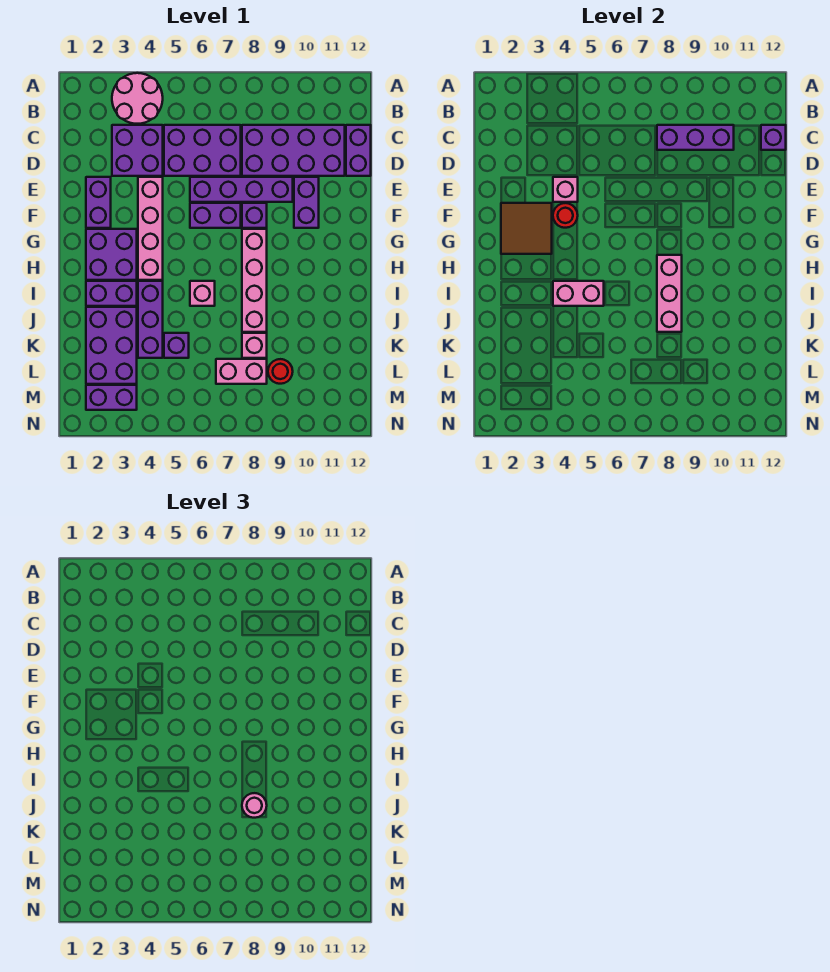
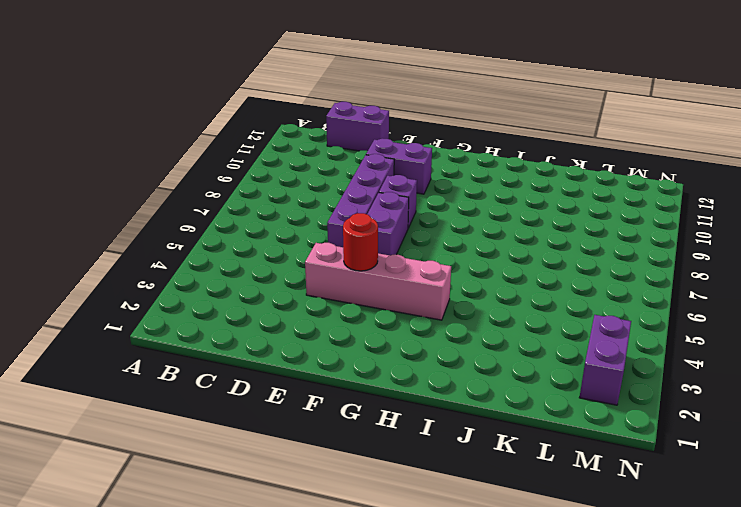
none -> pink round brick A3:B4 level 1
none -> purple brick C3:D4 level 1
none -> purple brick C5:D7 level 1
none -> purple brick C8:D11 level 1

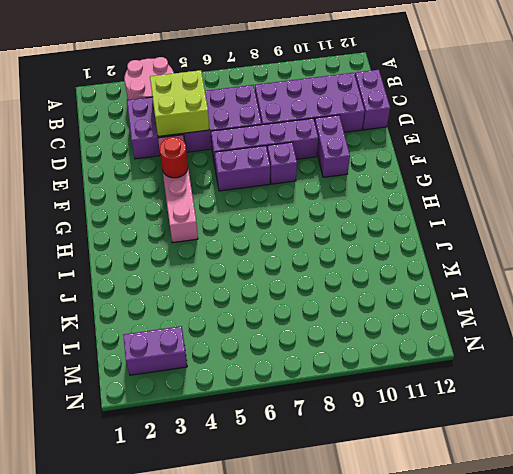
lime brick C4:D5 level 2 -> none
none -> purple brick E2:F2 level 1
none -> purple brick G2:H3 level 1
none -> pink brick G8:J8 level 1
none -> purple brick I2:I3 level 1

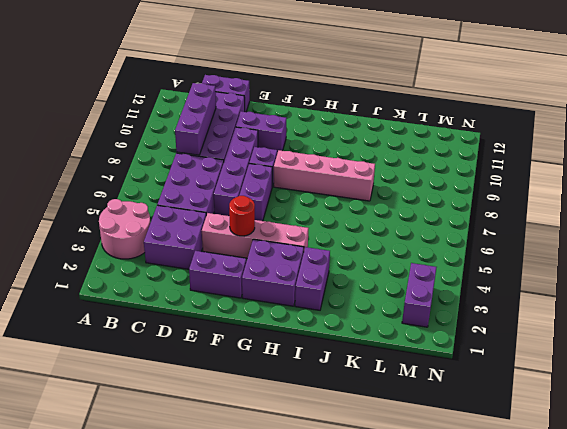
none -> purple brick I4:K4 level 1
none -> pink brick I6 level 1
none -> purple brick J2:L3 level 1
none -> purple brick K5 level 1

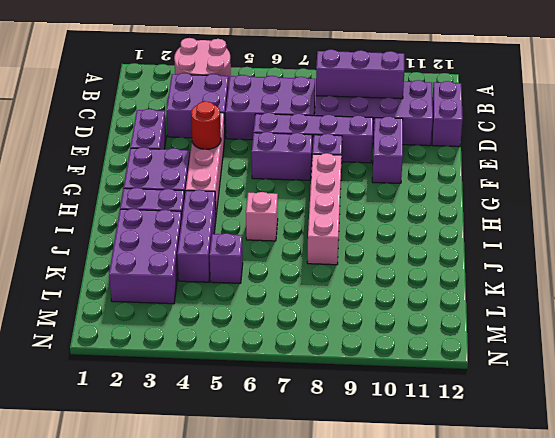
none -> pink brick K8 level 1
none -> pink brick L7:L8 level 1
none -> red round brick L9 level 1
none -> purple brick M2:M3 level 1

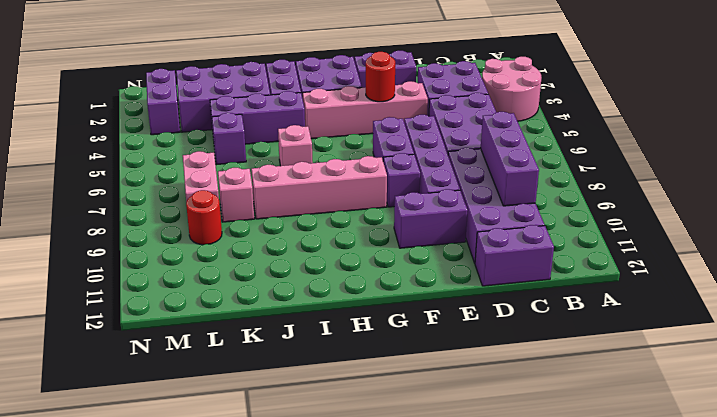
none -> purple brick C12 level 2
none -> pink brick E4 level 2
none -> brown tile F2:G3 level 2
none -> pink brick H8:J8 level 2

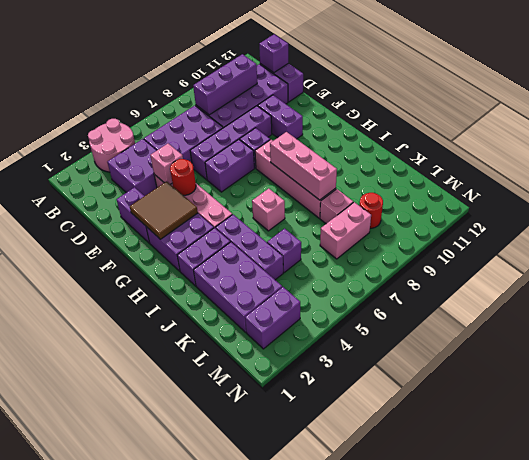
none -> pink brick I4:I5 level 2
none -> pink round brick J8 level 3

